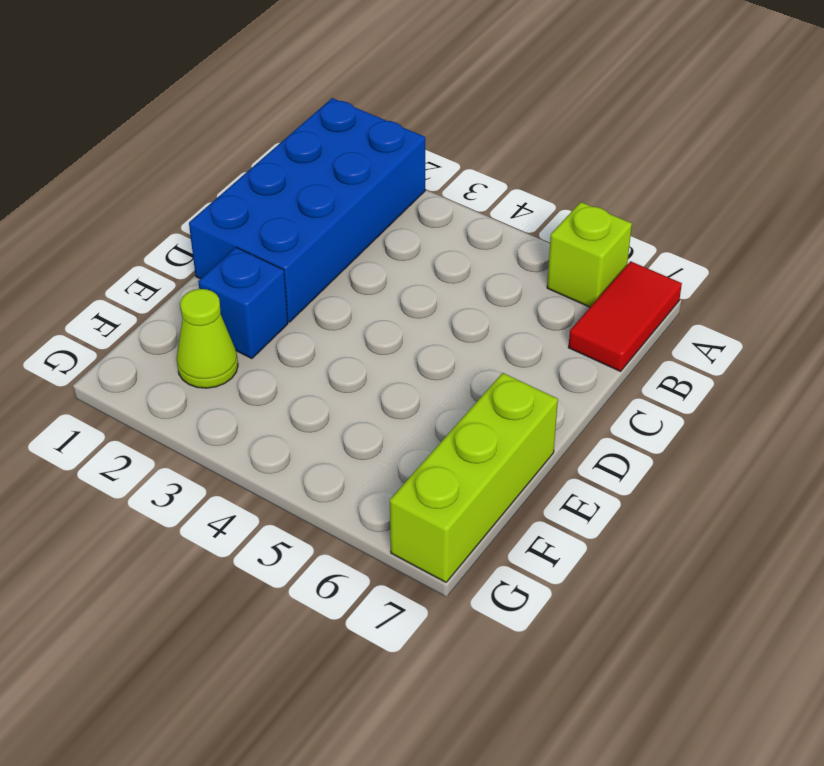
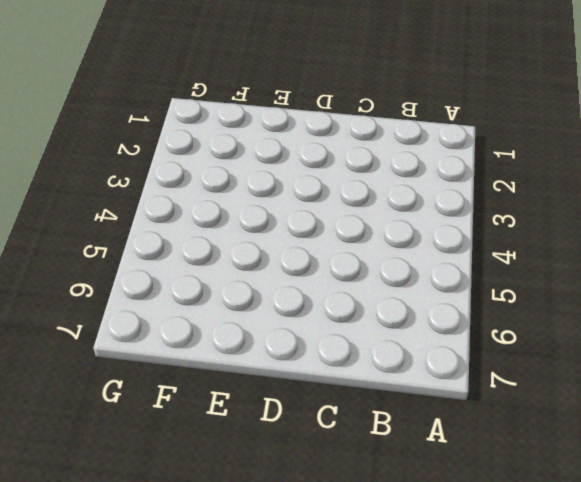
none -> blue brick A1:D2 level 1
none -> lime brick A6 level 1

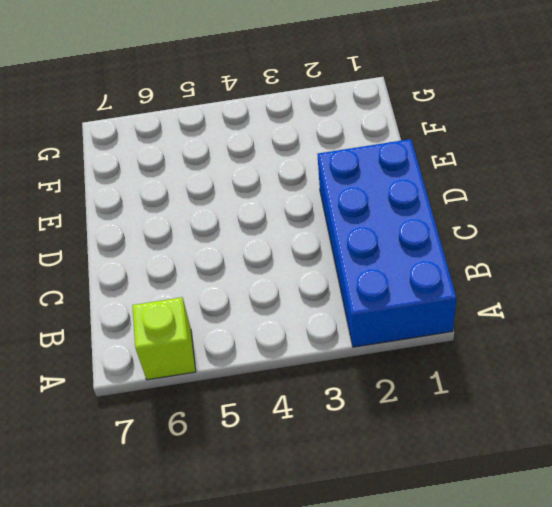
none -> red tile A7:B7 level 1
none -> blue brick E2 level 1

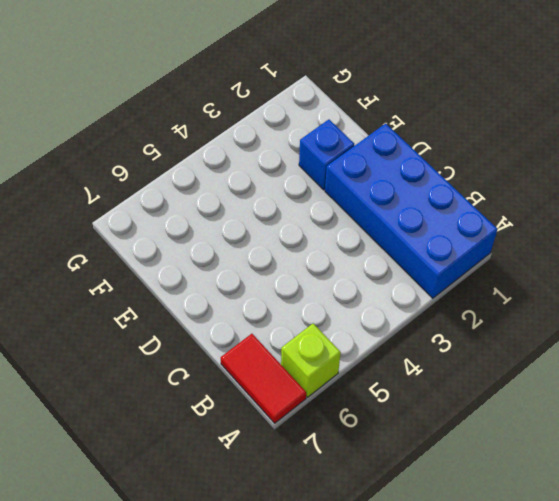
none -> lime brick E7:G7 level 1
none -> lime cone F2 level 1

